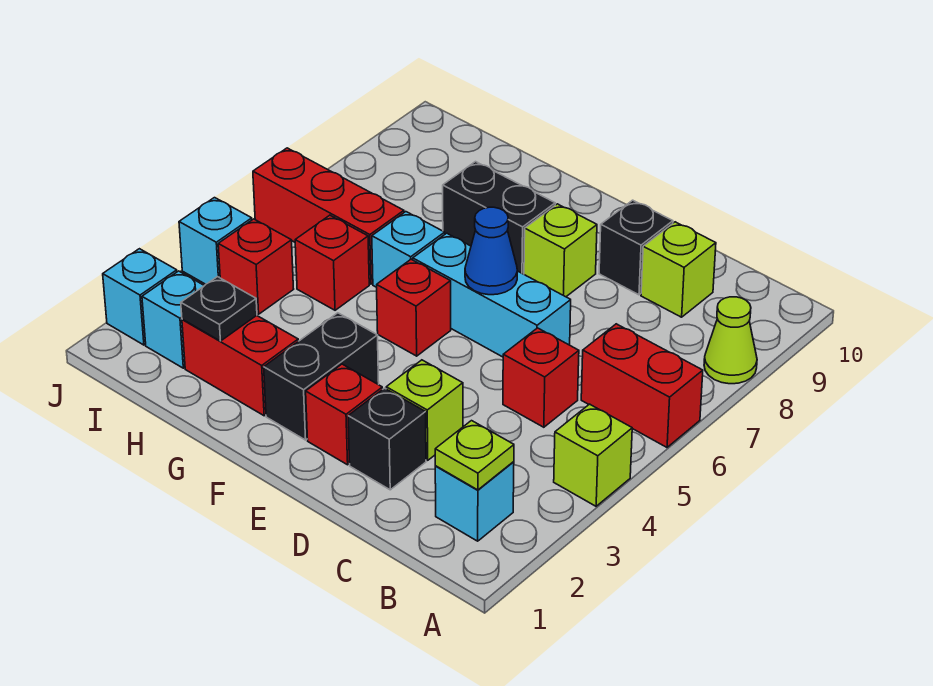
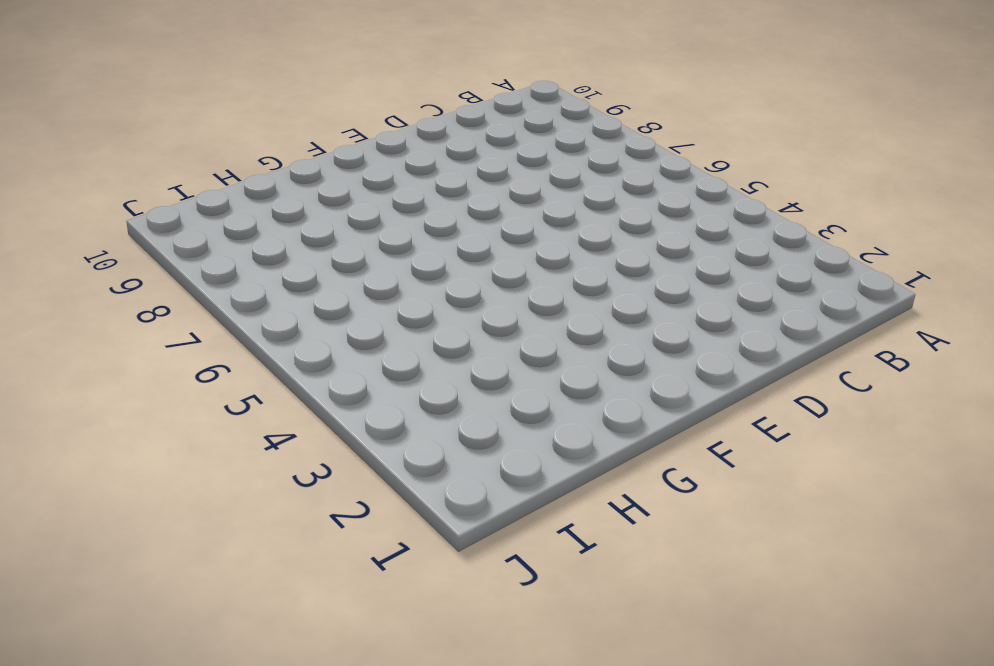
none -> lime brick A4 level 1
none -> red brick A6:B6 level 1
none -> lime cone A8 level 1

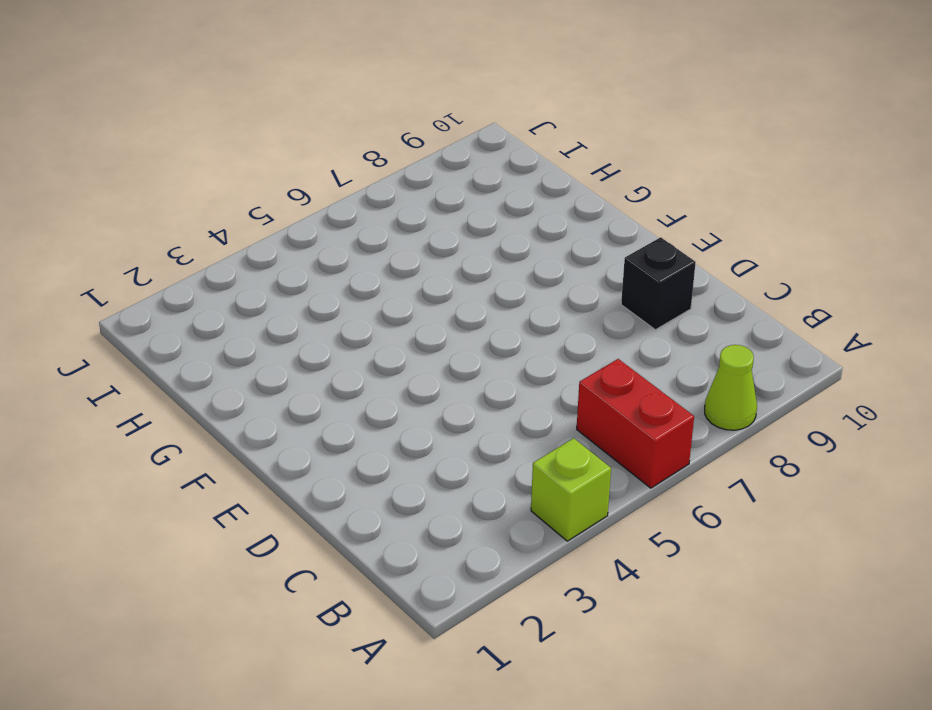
none -> cyan brick B2 level 1
none -> red brick C5 level 1
none -> lime brick C9 level 1

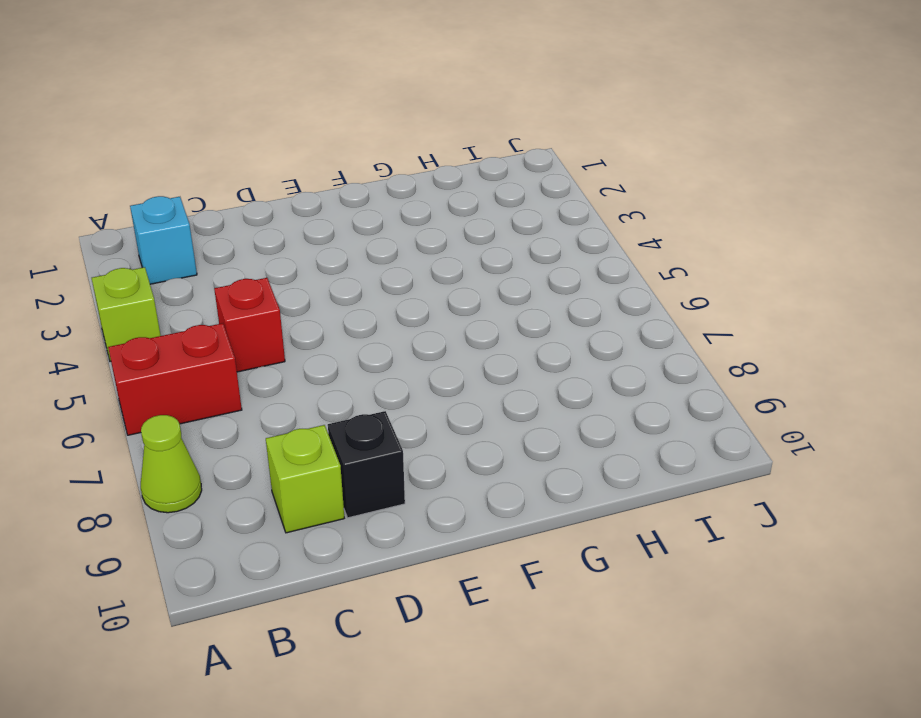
none -> black brick D2 level 1
none -> lime brick D3 level 1
none -> cyan brick D6:F6 level 1

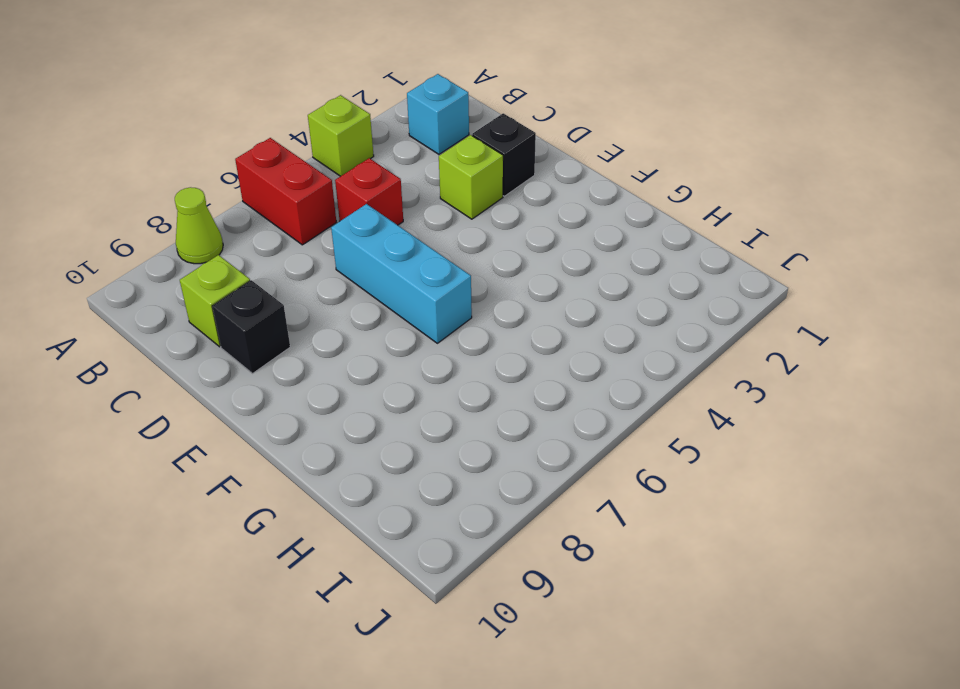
none -> red brick E2 level 1
none -> lime brick E8 level 1
none -> black brick F2:F3 level 1

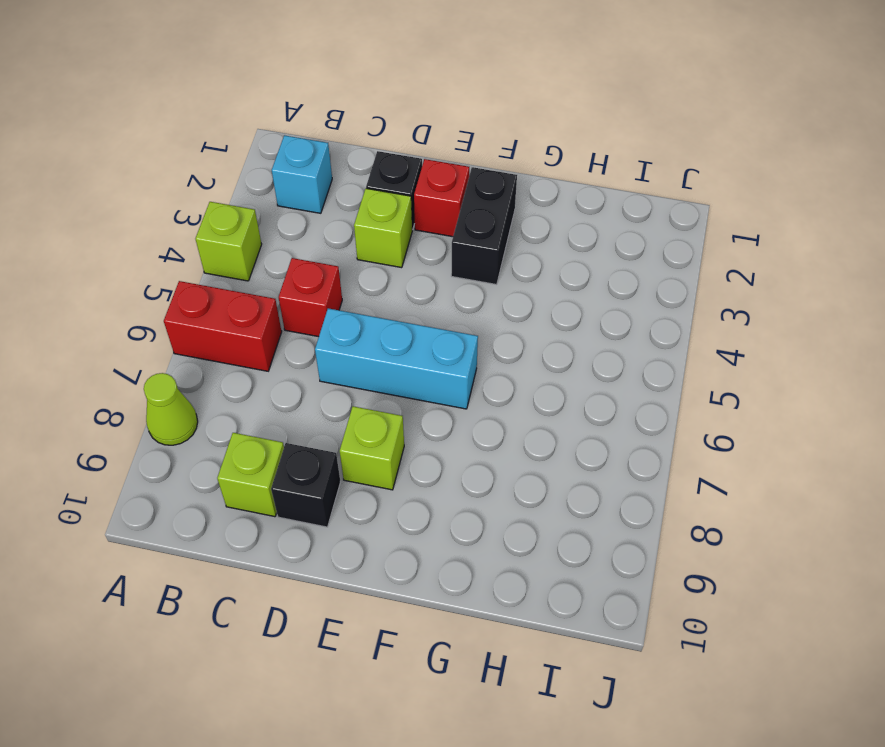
none -> red brick F5 level 1
none -> black brick F8:G8 level 1
none -> red brick G2:H2 level 1

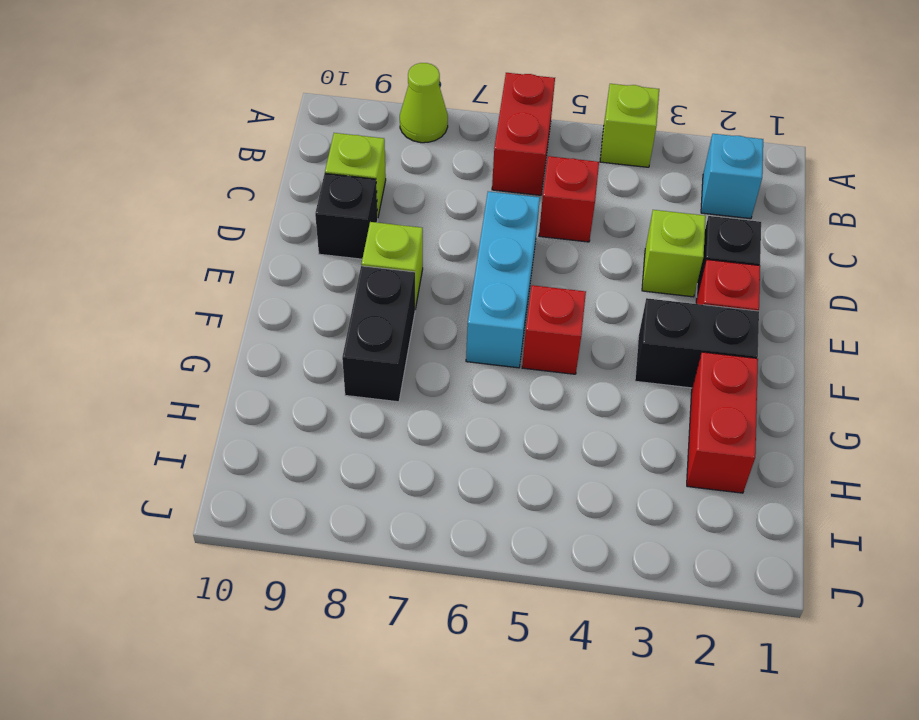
none -> cyan brick G6 level 1
none -> red brick H5 level 1
none -> red brick H6:J6 level 1

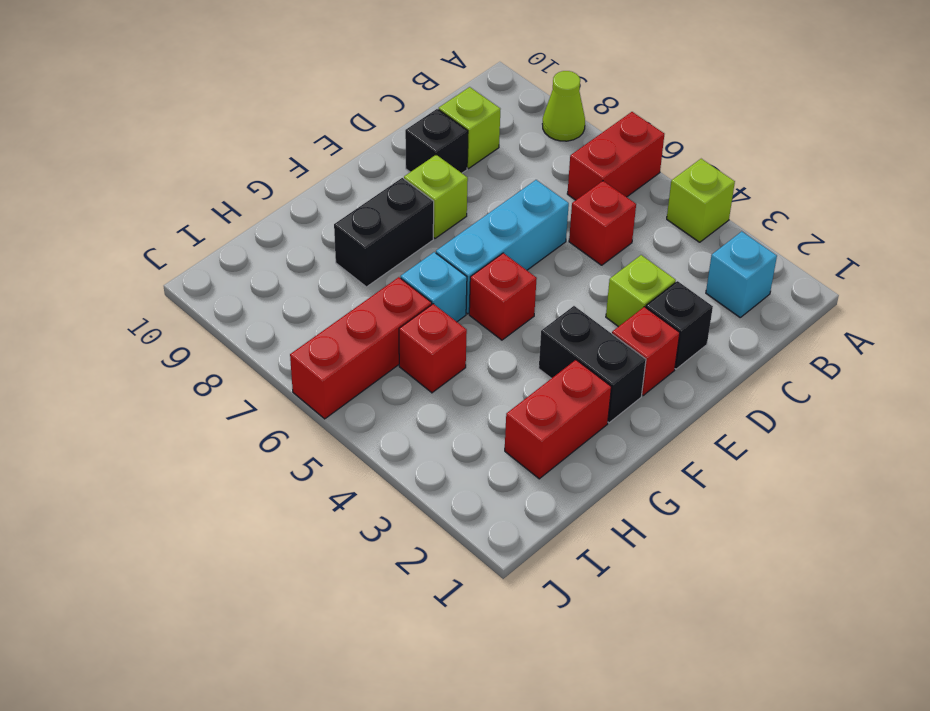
none -> cyan brick I2 level 1
none -> red brick I4 level 1
none -> cyan brick J2 level 1

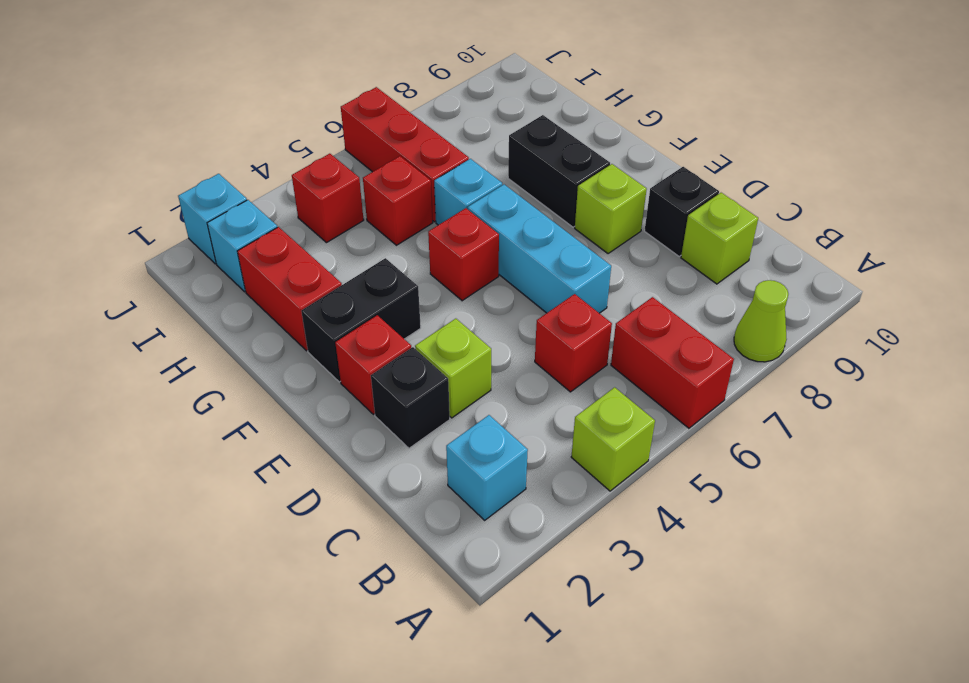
none -> cyan brick J4 level 1
none -> lime plate B2 level 2
none -> blue cone E6 level 2

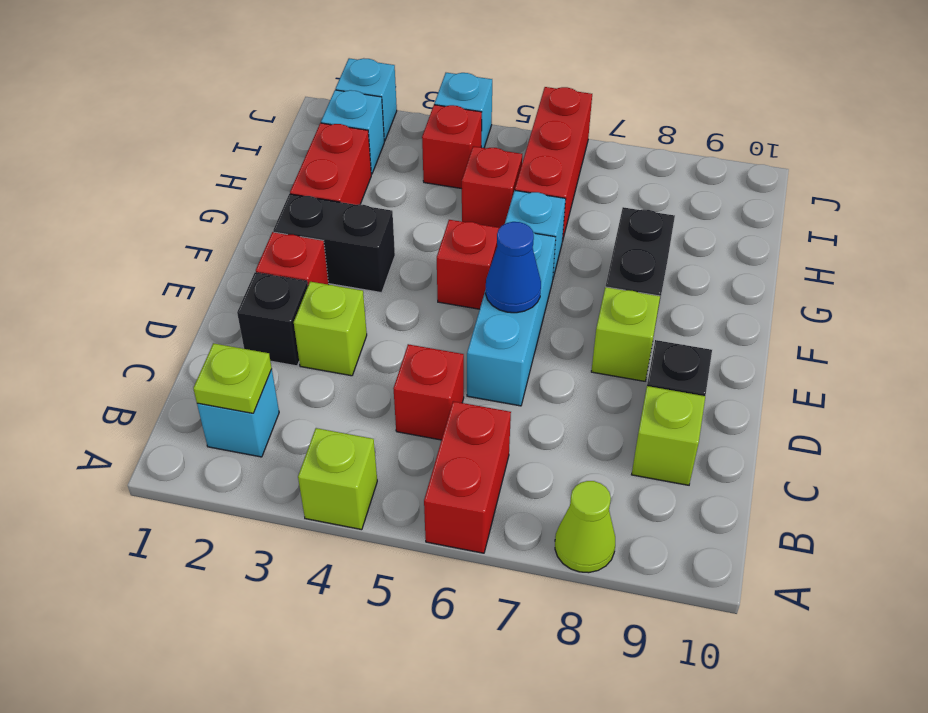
none -> black plate H2 level 2

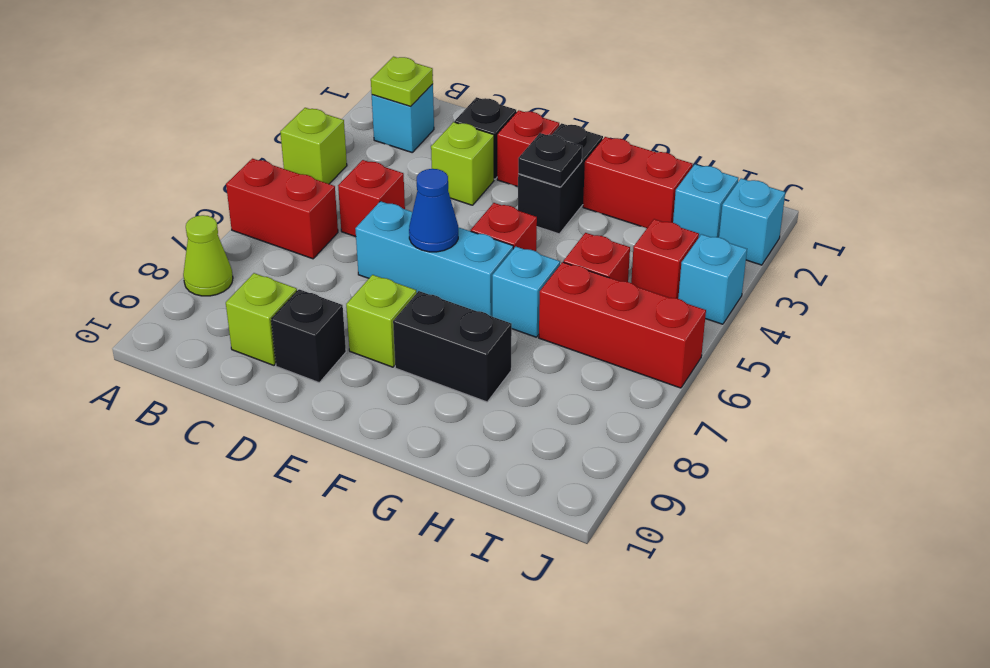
black plate F3 level 2 -> black plate H2 level 2

